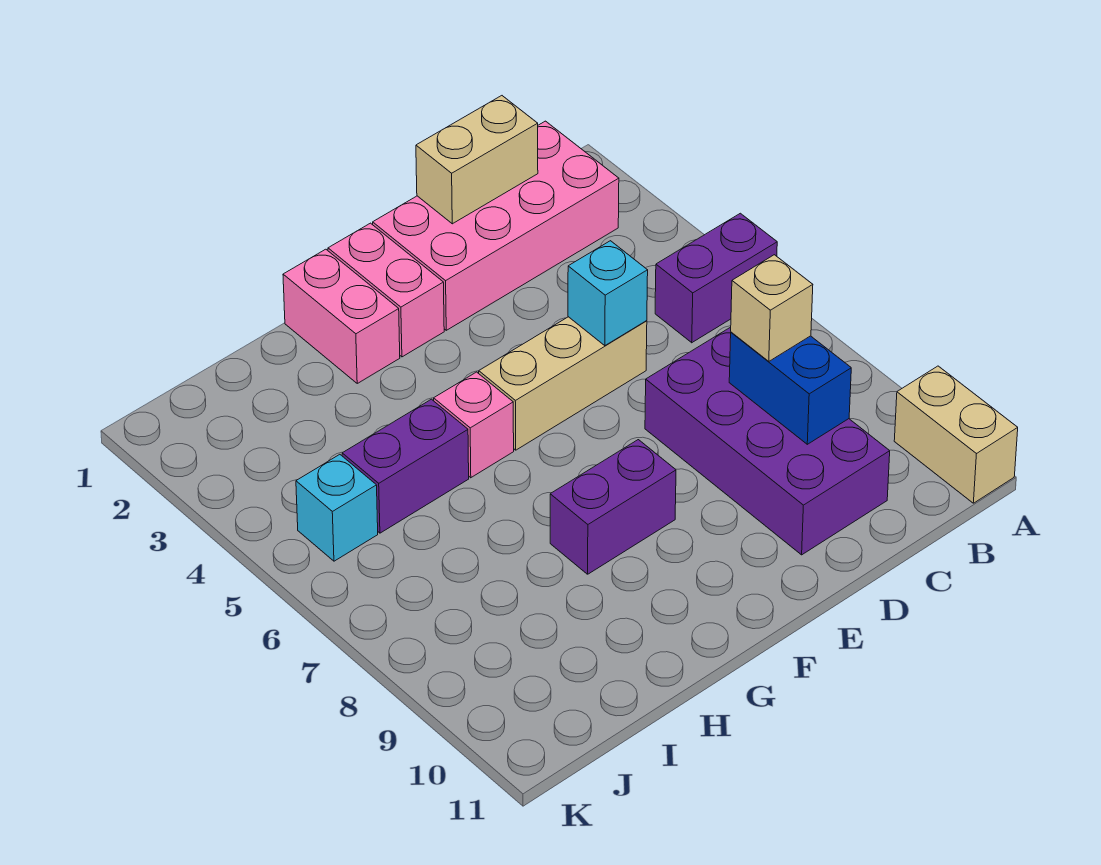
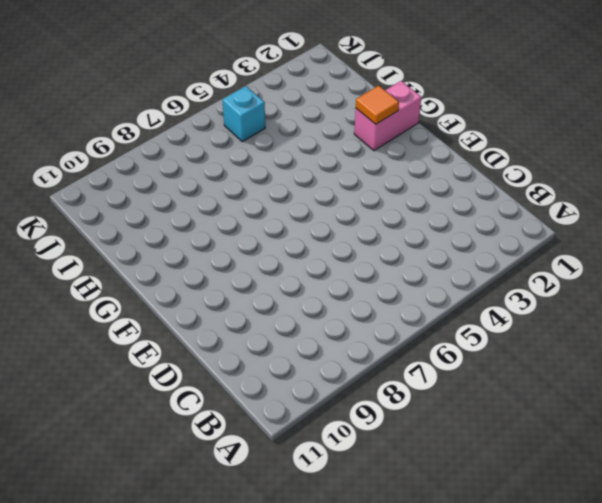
orange tile G2 level 2 -> none
none -> purple brick A5:B5 level 1
none -> tan brick A10:A11 level 1
none -> pink brick B1:E2 level 1

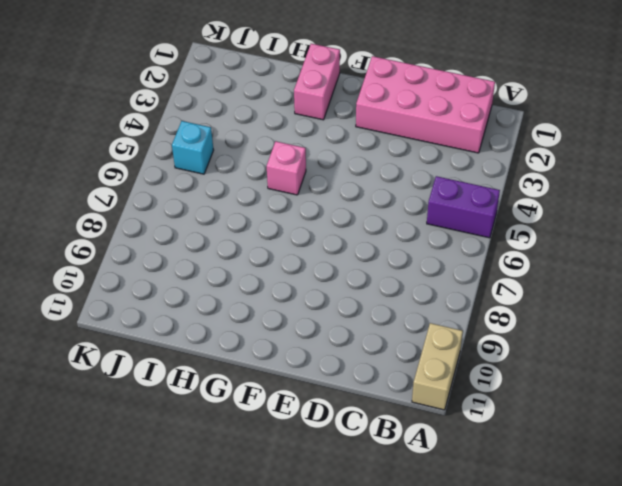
none -> purple brick C7:D10 level 1
none -> tan brick D5:F5 level 1
none -> pink brick F1:F2 level 1

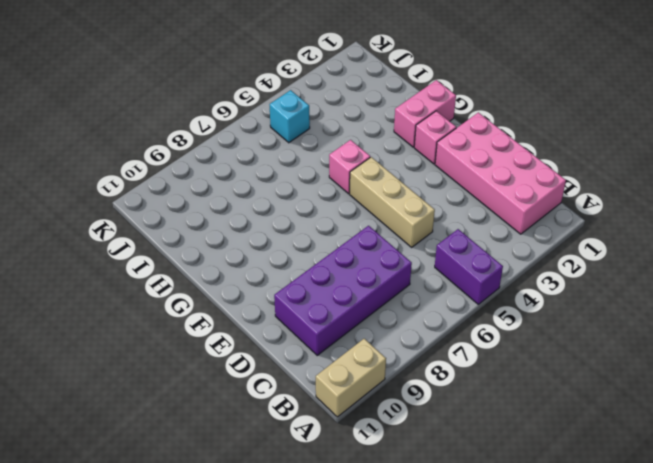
pink brick F2 level 1 -> pink brick F1:F2 level 1
none -> purple brick F8:G8 level 1
none -> purple brick H5:I5 level 1
none -> tan brick C1:D1 level 2

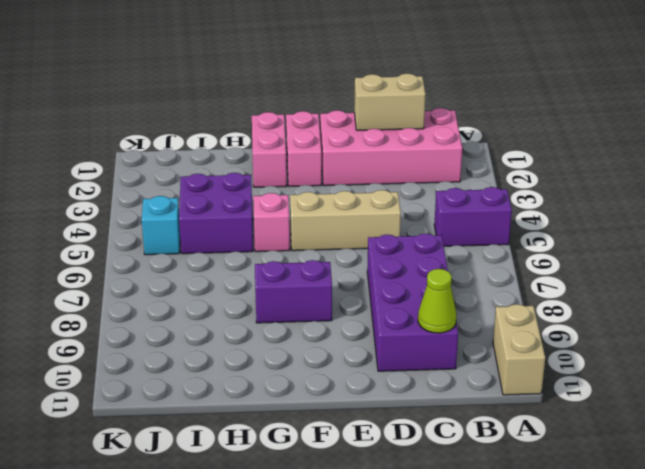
lime cone C10 level 2 -> none
purple brick H4:I5 level 1 -> purple brick H5:I5 level 1
none -> blue brick C8:C9 level 2
none -> cyan brick D5 level 2
none -> tan brick C8 level 3

